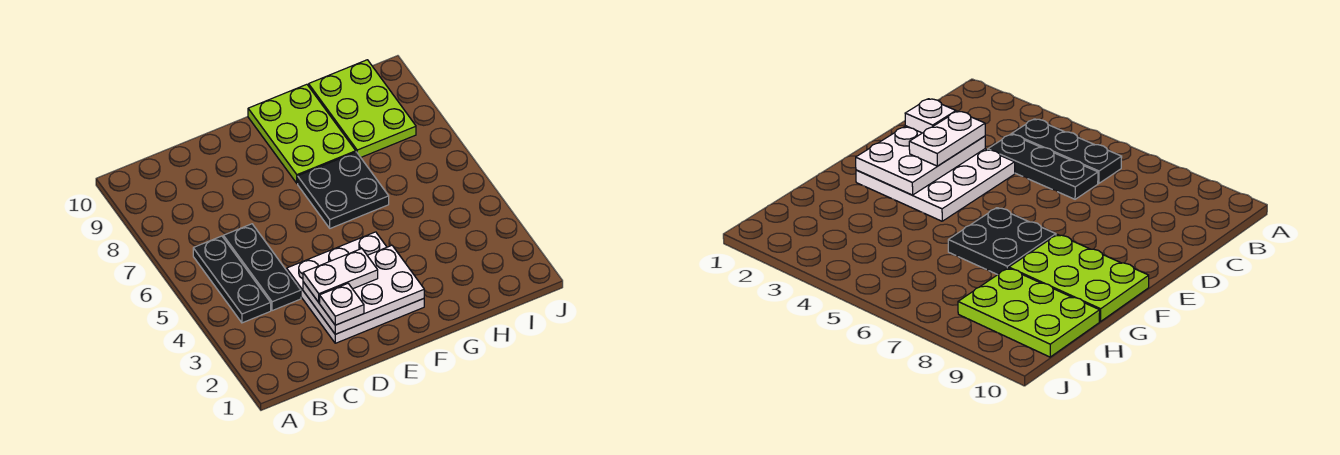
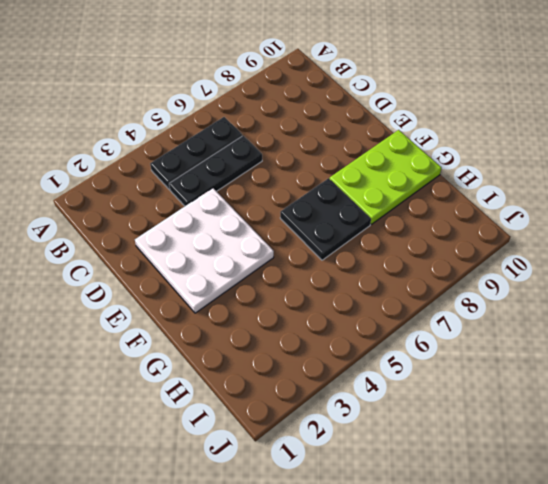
none -> lime plate H8:I10 level 1
none -> white plate D2:F3 level 2

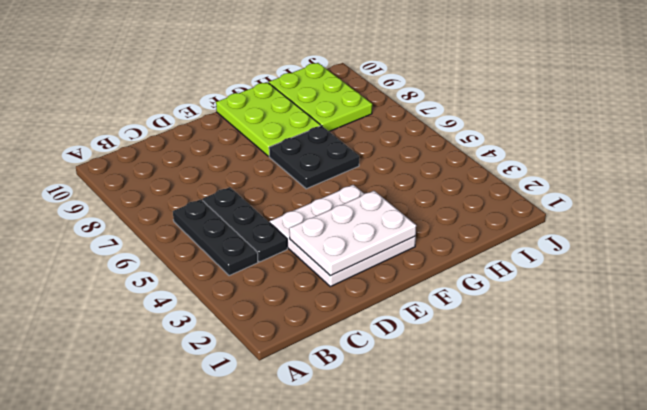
none -> white plate D2 level 3
none -> white plate D3:E3 level 3

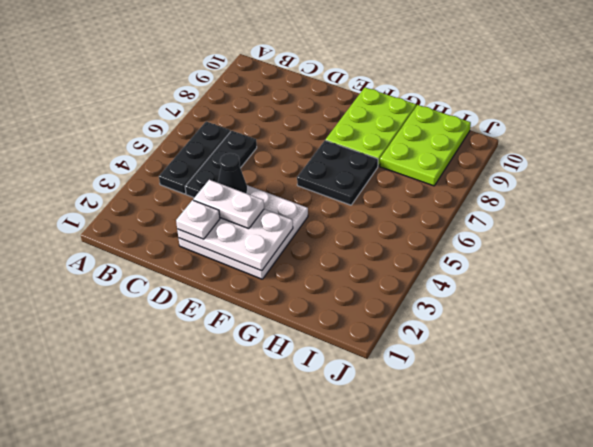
black cone D4 level 2 -> none

